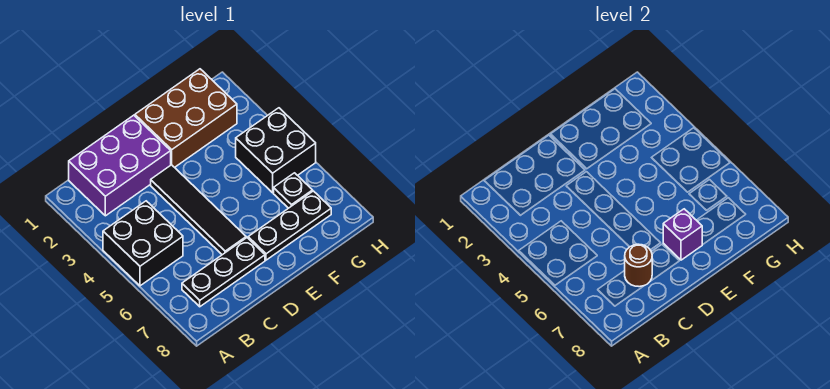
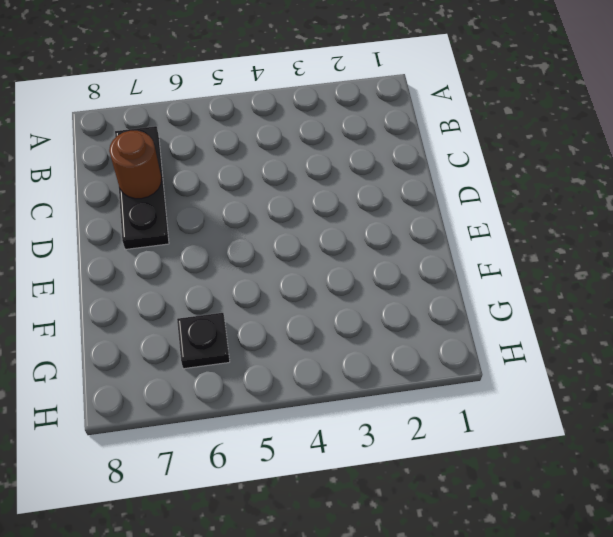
none -> black brick A4:B5 level 1
none -> purple brick B1:D2 level 1

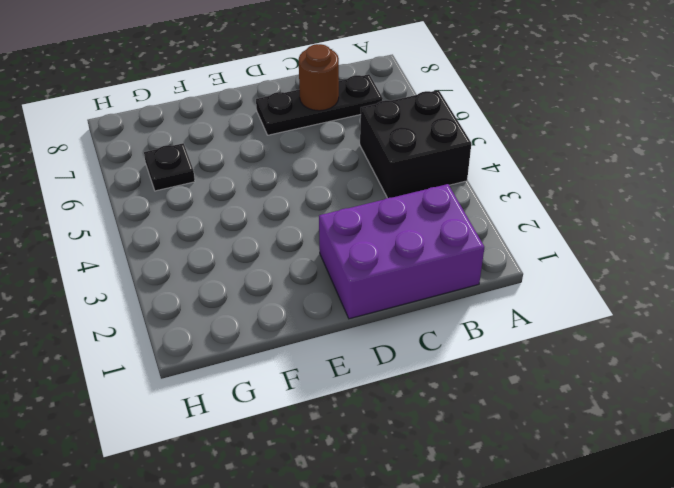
none -> black tile D3:D6 level 1
none -> brown brick E1:G2 level 1

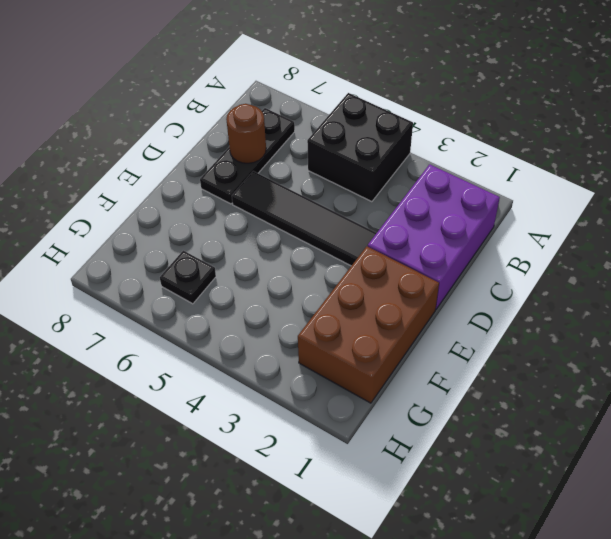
none -> black plate E7:G7 level 1
none -> black brick G4:H5 level 1

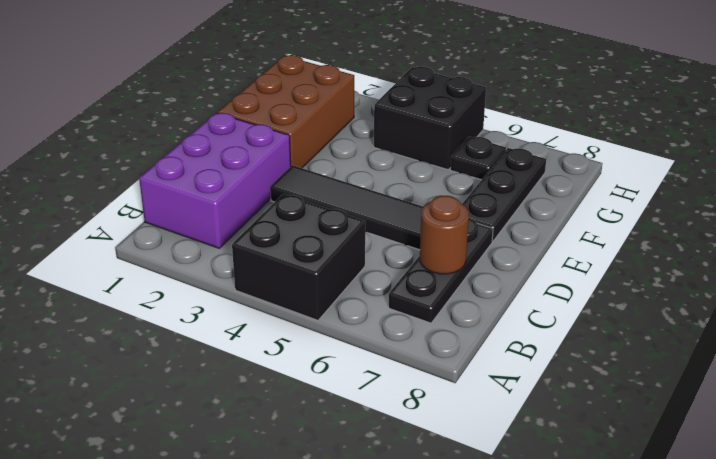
none -> purple brick E7 level 2

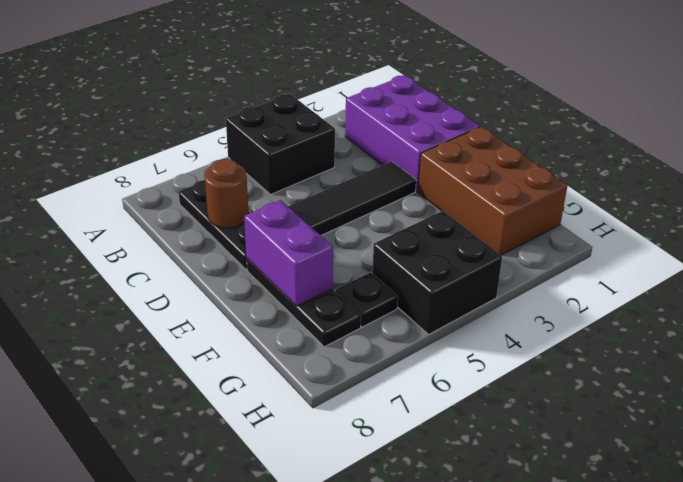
purple brick E7:F7 level 2 -> purple brick E7 level 2

